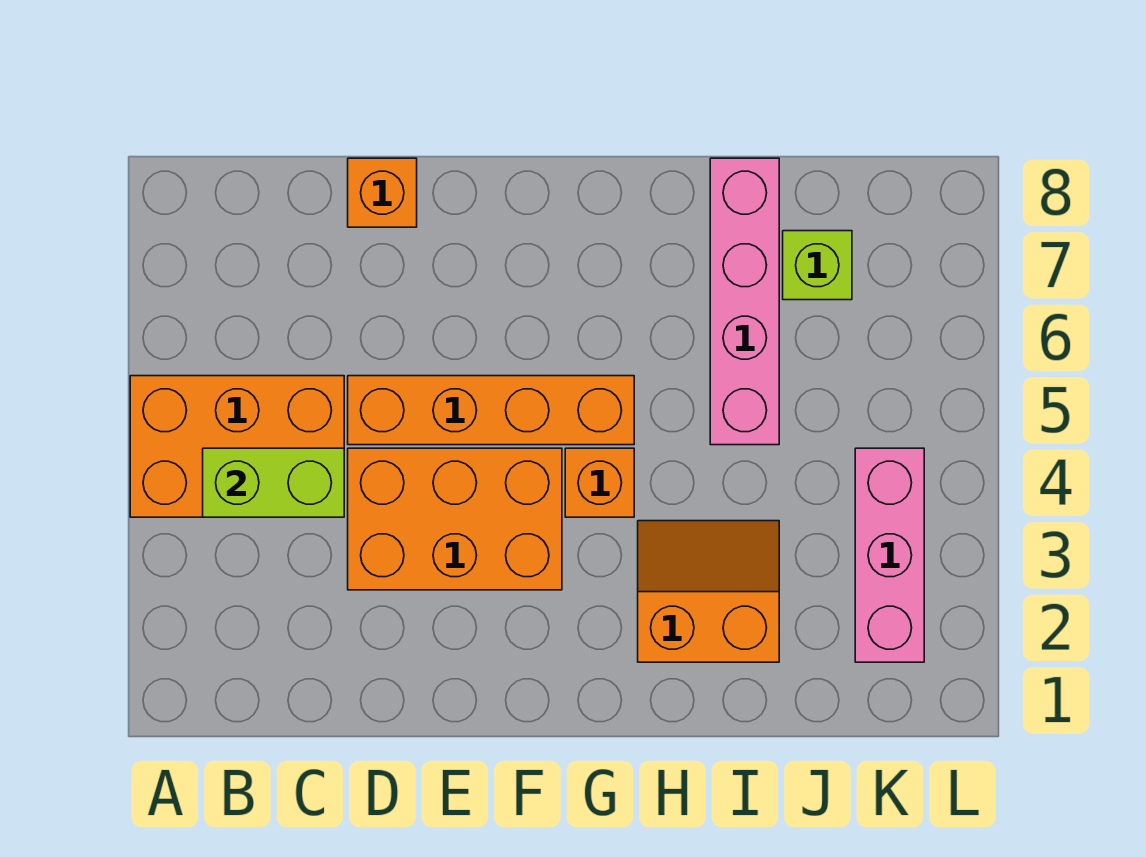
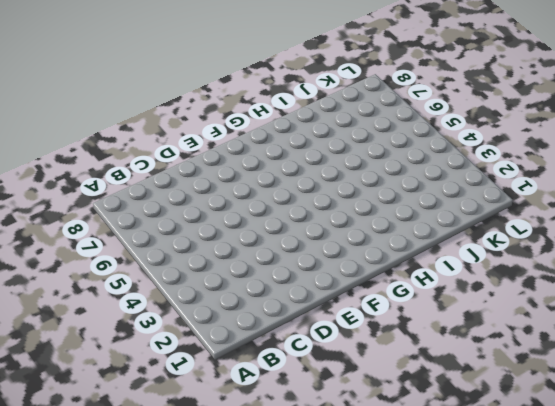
none -> orange brick A4:C5 level 1
none -> orange brick D3:F4 level 1

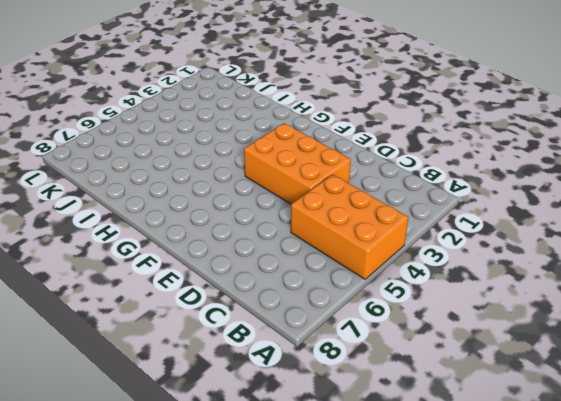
none -> orange brick D5:G5 level 1
none -> orange brick D8 level 1

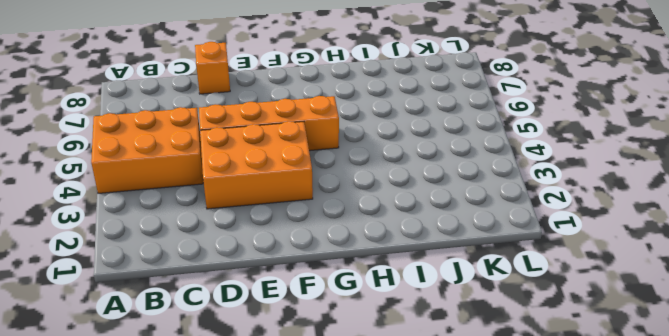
none -> orange brick G4 level 1
none -> orange slope H2:I3 level 1 top 2

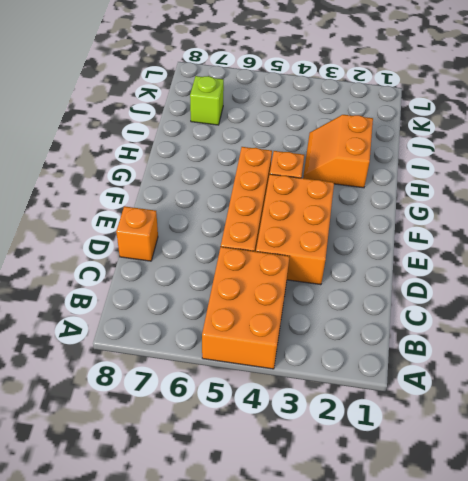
none -> pink brick I5:I8 level 1
none -> pink brick K2:K4 level 1

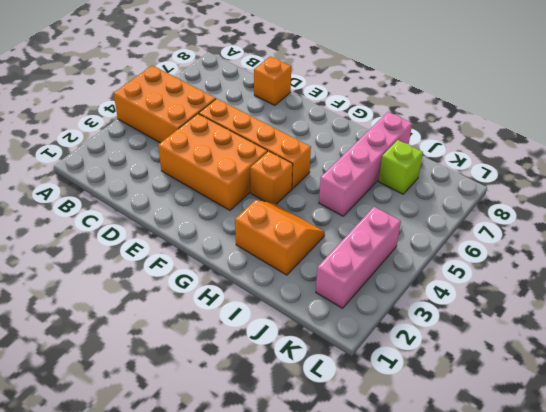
none -> lime brick B4:C4 level 2

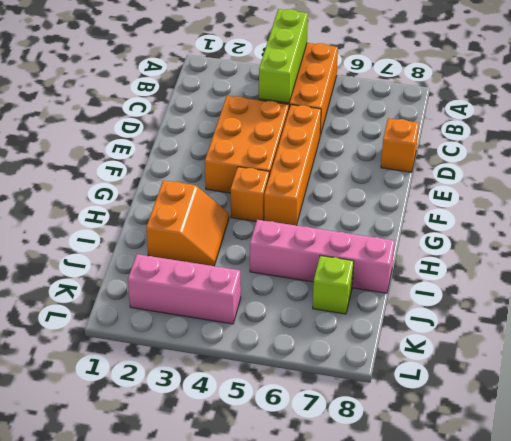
lime brick A4:C4 level 2 -> lime brick B4:C4 level 2

